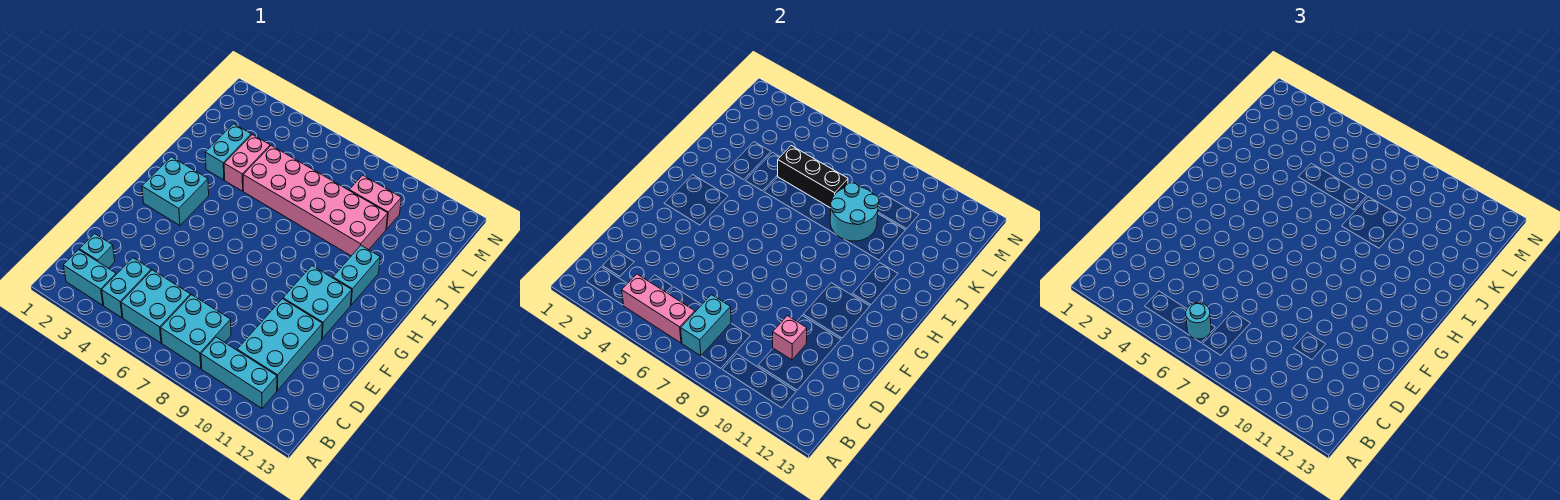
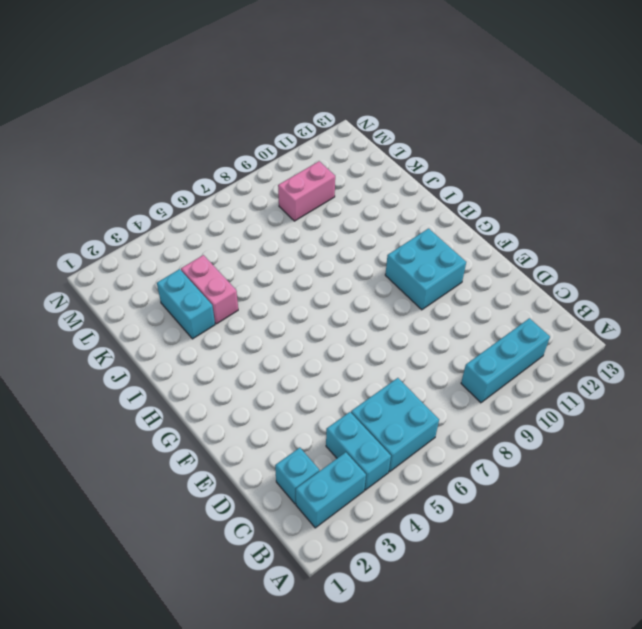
none -> cyan brick B7:C8 level 1
none -> cyan brick C10:E11 level 1
none -> cyan brick G2:H3 level 1

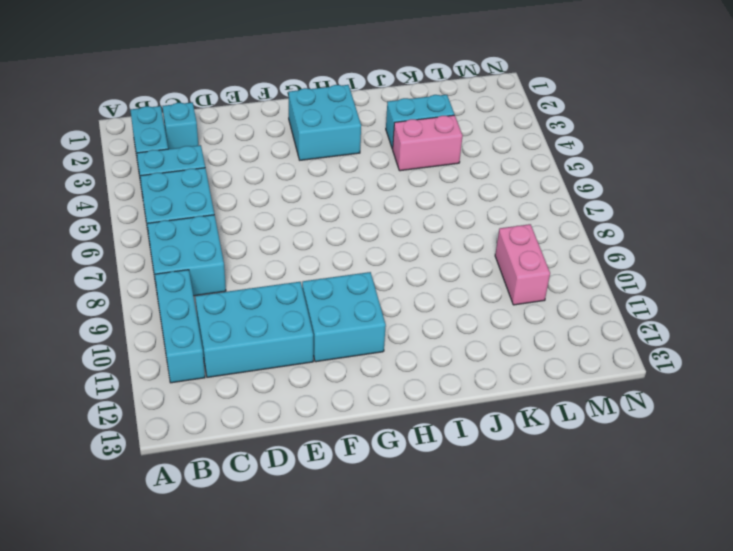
none -> cyan brick H11:I11 level 1
none -> pink brick J5:K10 level 1
none -> pink brick B4:B6 level 2

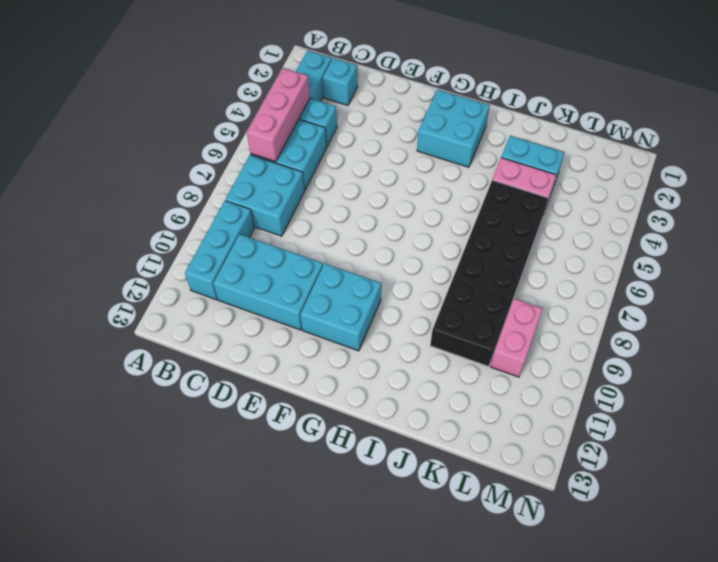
black brick J5:K10 level 1 -> pink brick J5:K10 level 1
none -> cyan brick H11:I11 level 1
none -> cyan brick B7:C7 level 2
none -> pink brick D10 level 2

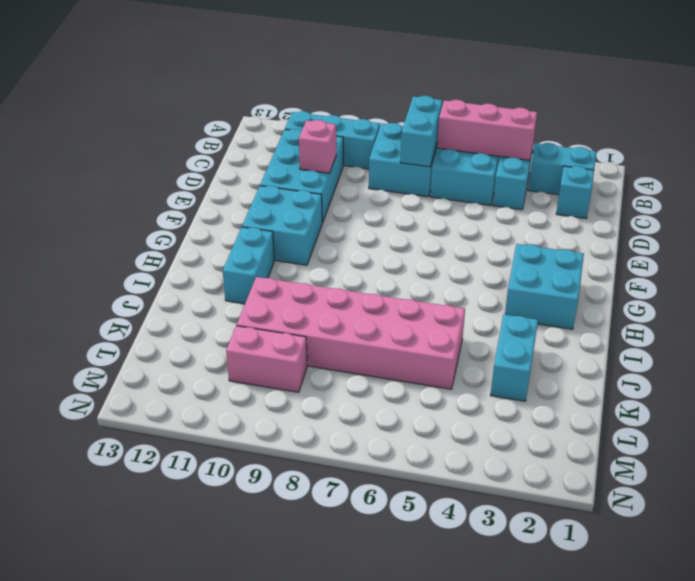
none -> pink brick J4:K4 level 1
none -> cyan round brick J8:K9 level 2
none -> black brick K5:K7 level 2

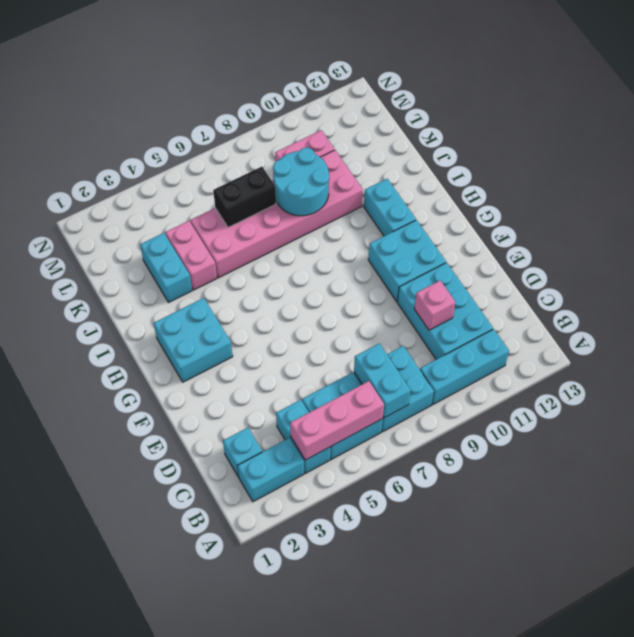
black brick K6:K7 level 2 -> black brick K5:K7 level 2
none -> cyan round brick B6 level 3

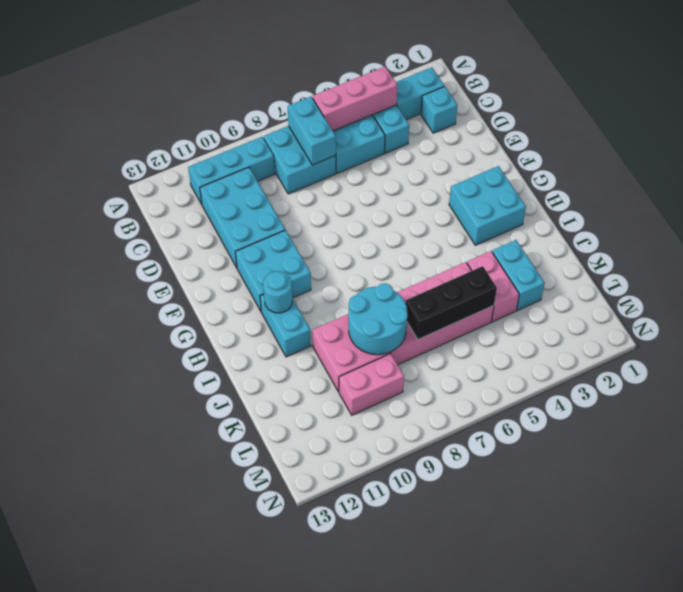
cyan round brick H11 level 2 -> cyan round brick B6 level 3
none -> pink brick D10 level 2

